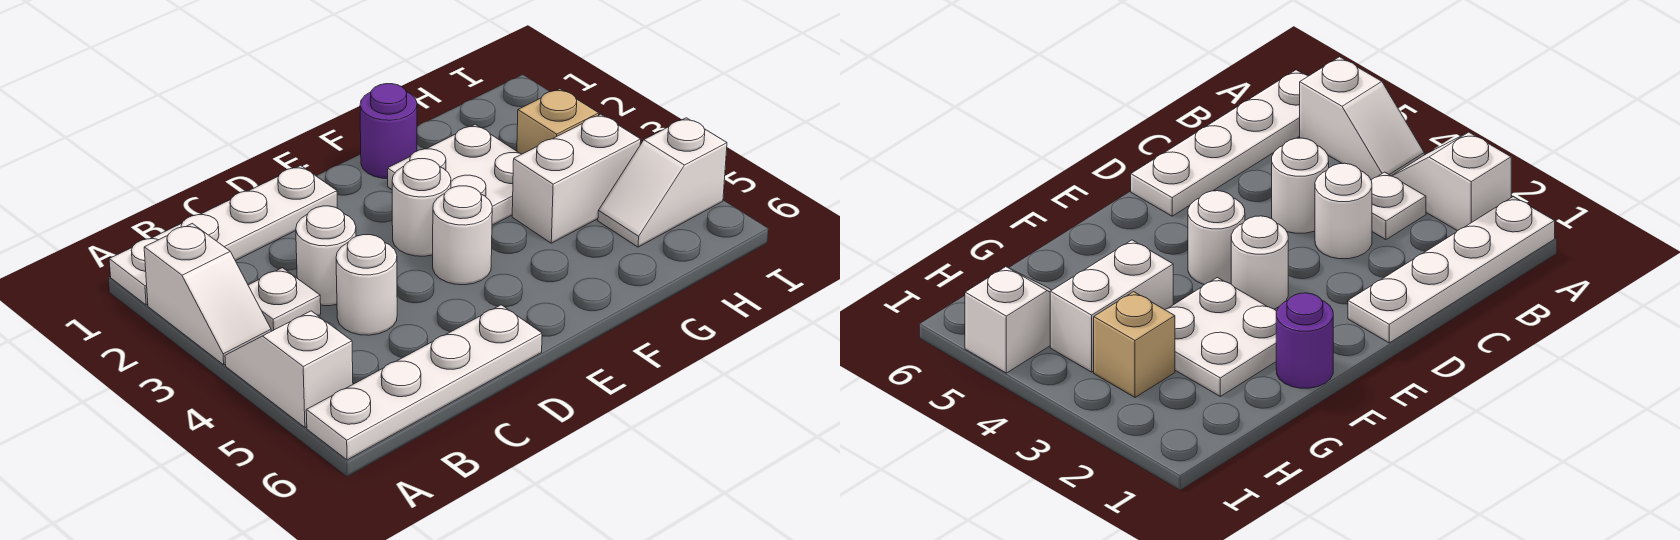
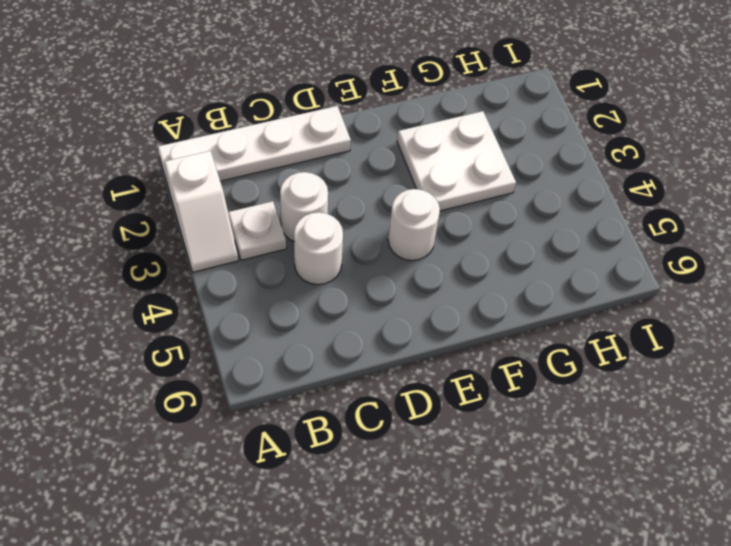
none -> white slope A4:A5 level 1 top 5
none -> white plate A6:D6 level 1
none -> white round brick E3 level 1

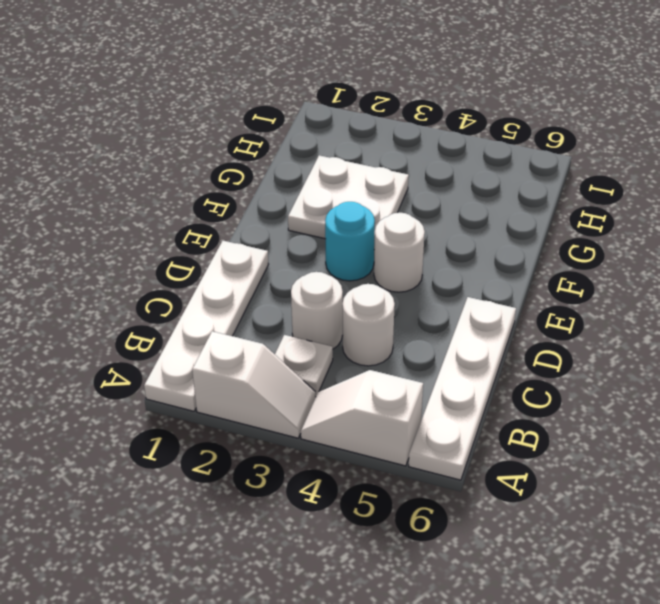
cyan round brick E3 level 1 -> white round brick E3 level 1
none -> purple round brick F1 level 1
none -> white brick G4:H4 level 1
none -> tan brick H3 level 1

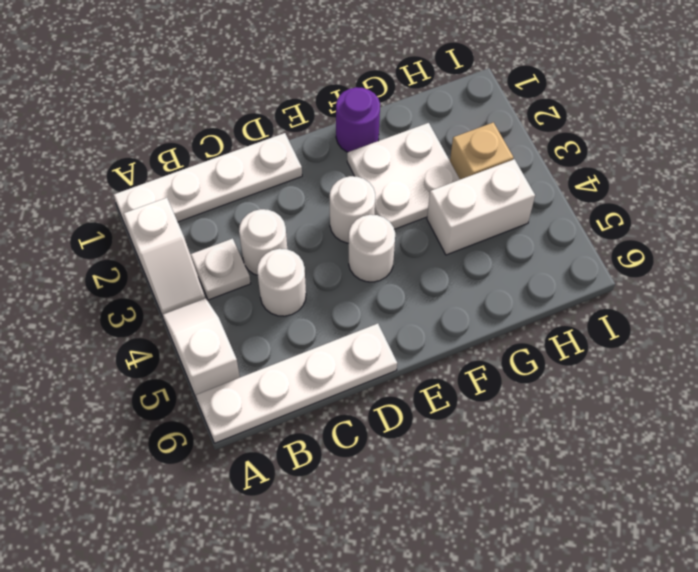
none -> white slope H5:I5 level 1 top I

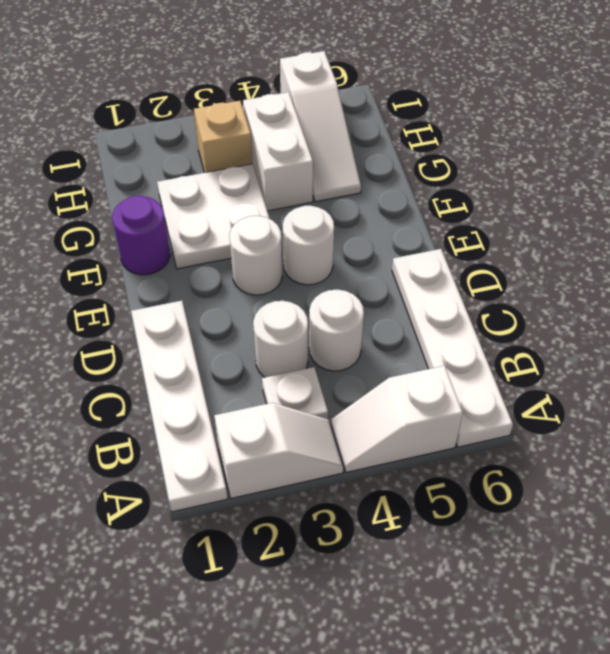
white slope G5:I5 level 1 top I -> white slope H5:I5 level 1 top I

